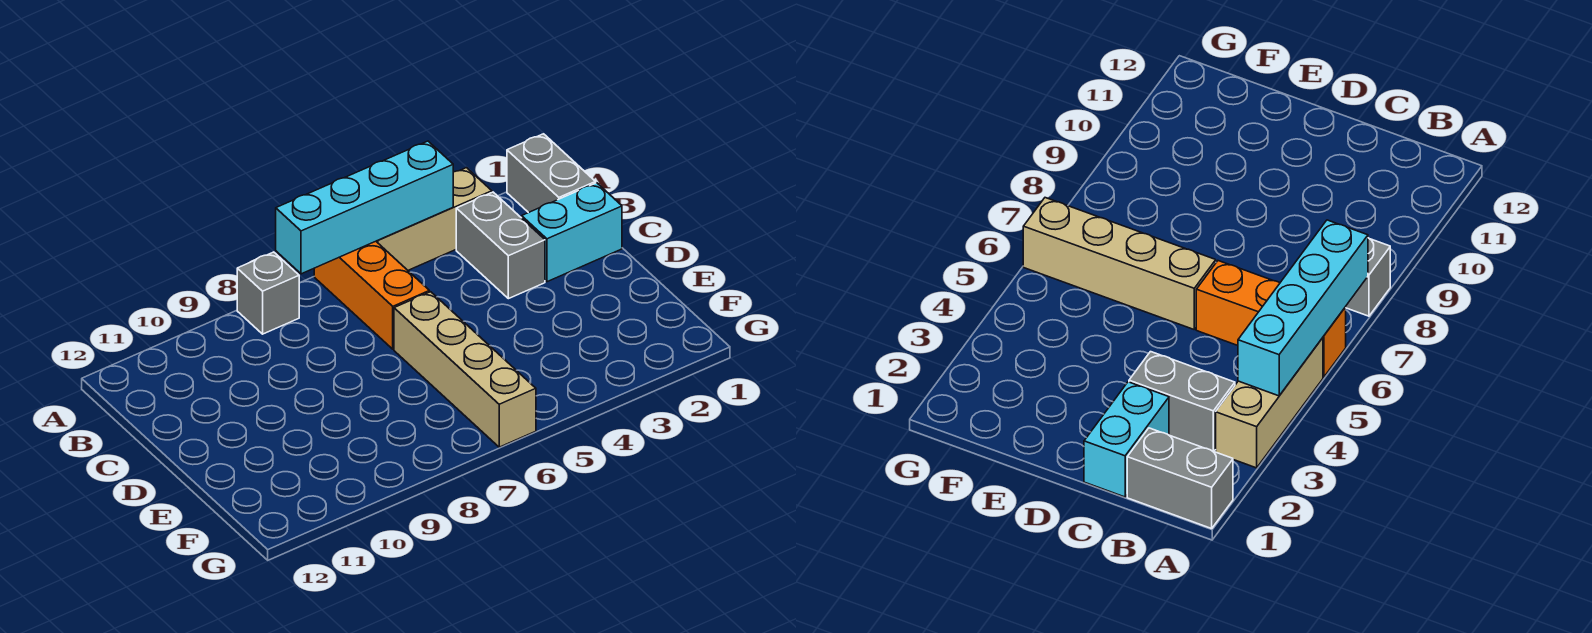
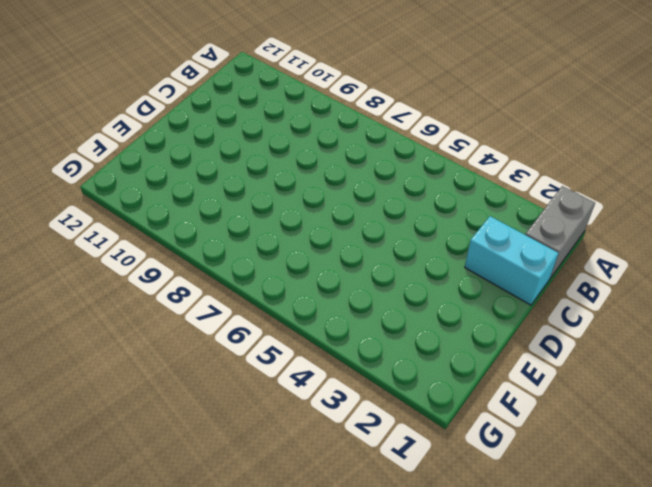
none -> tan brick A3:A5 level 1
none -> orange brick A6:C6 level 1

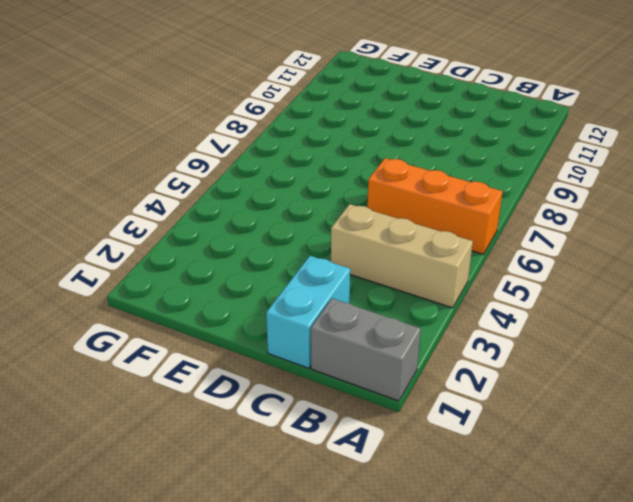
tan brick A4:C4 level 1 -> tan brick A3:A5 level 1
none -> grey brick A8 level 1
none -> grey brick B3:C3 level 1

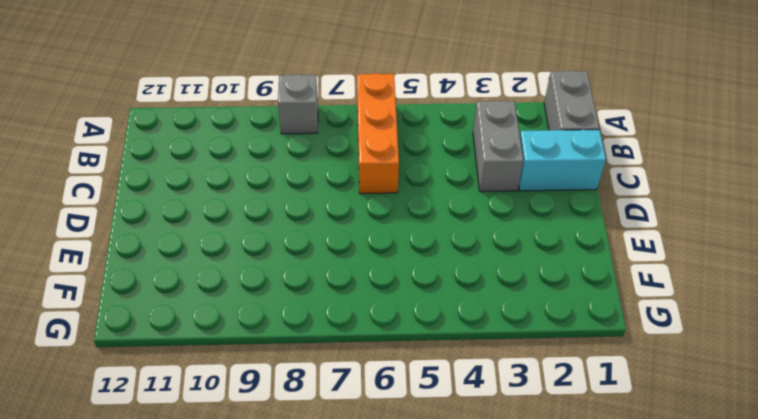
none -> tan brick A3:A5 level 1
none -> tan brick D6:G6 level 1

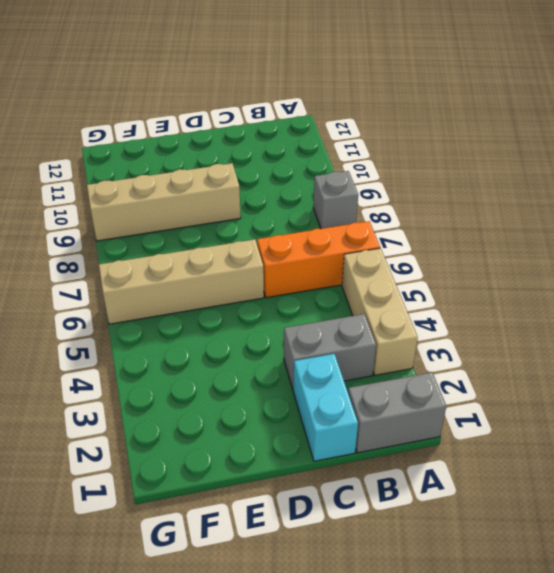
tan brick D9:G9 level 1 -> none
none -> cyan brick A4:A7 level 2

